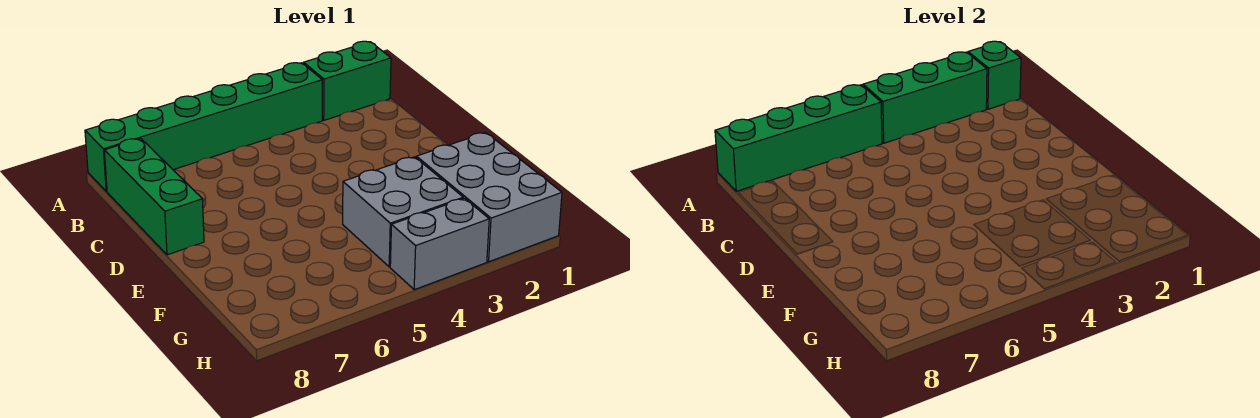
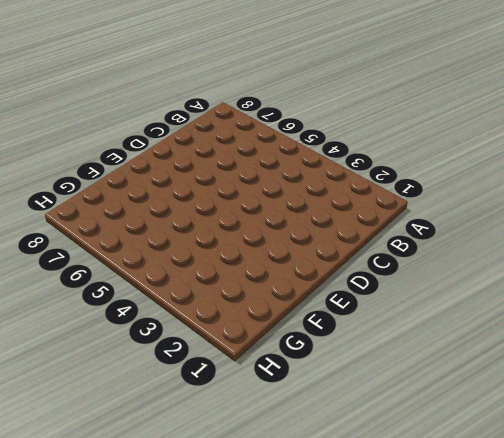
none -> green brick A1:A2 level 1
none -> green brick A3:A8 level 1

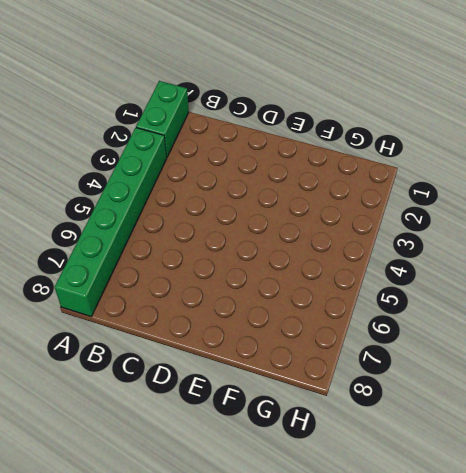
none -> green brick B8:D8 level 1
none -> grey brick F1:H2 level 1

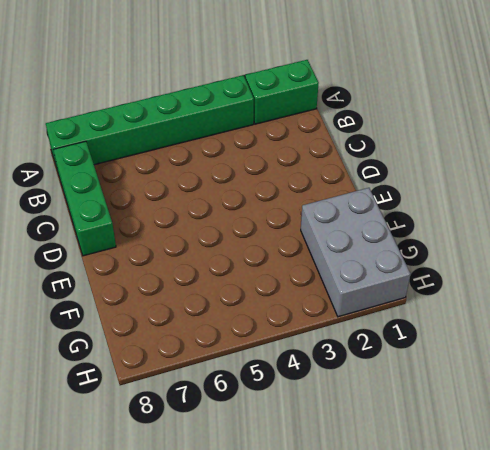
none -> grey brick F3:G4 level 1
none -> grey brick H3:H4 level 1

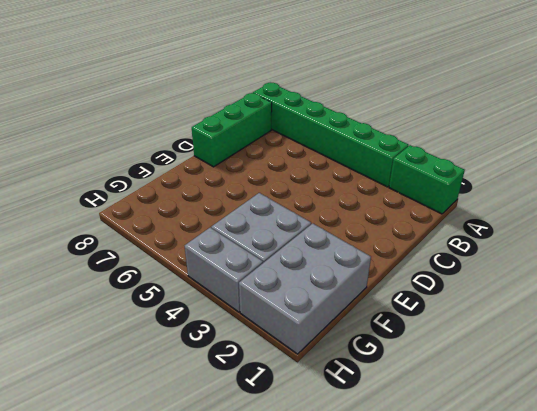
none -> green brick A1 level 2
none -> green brick A2:A4 level 2

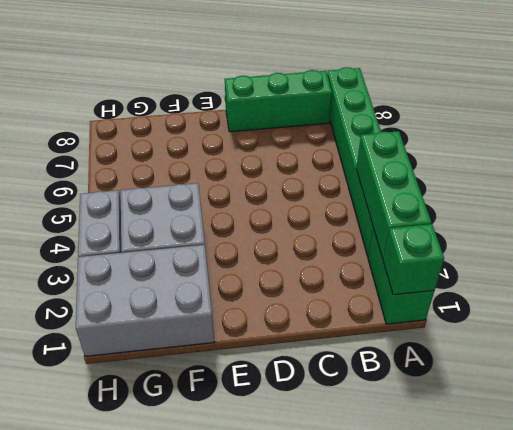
none -> green brick A5:A8 level 2

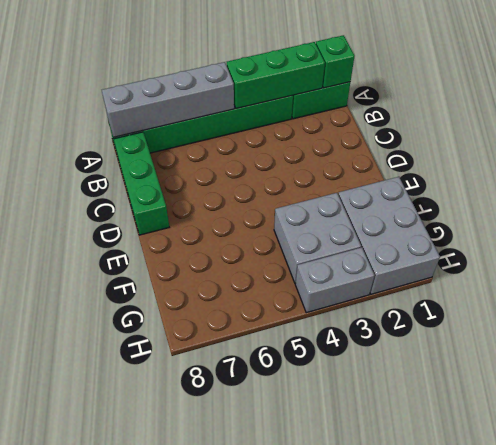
grey brick A5:A8 level 2 -> green brick A5:A8 level 2

